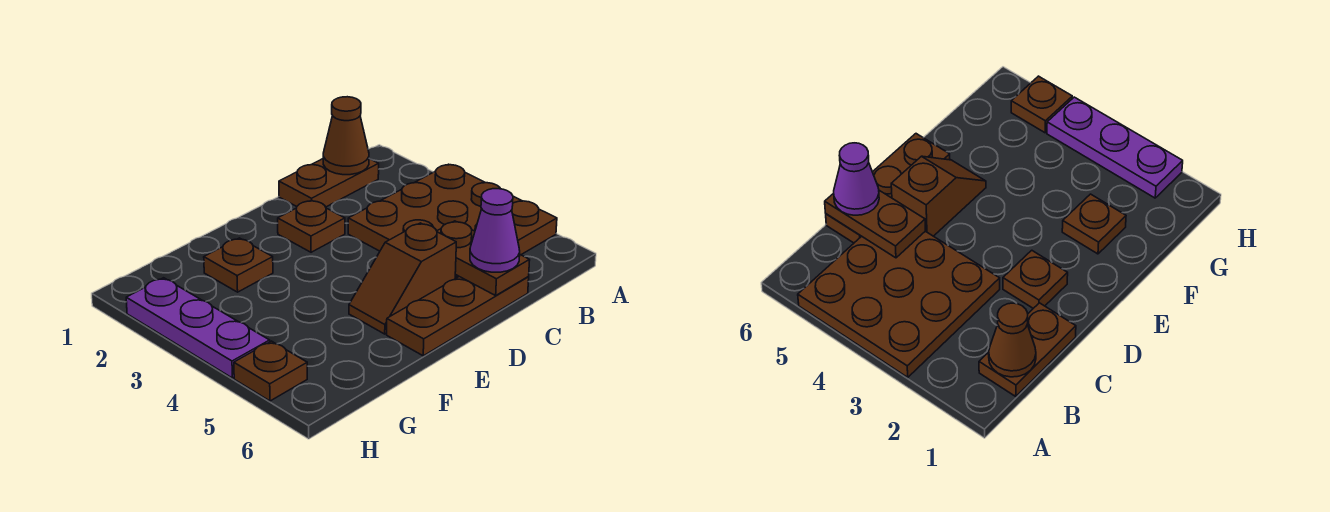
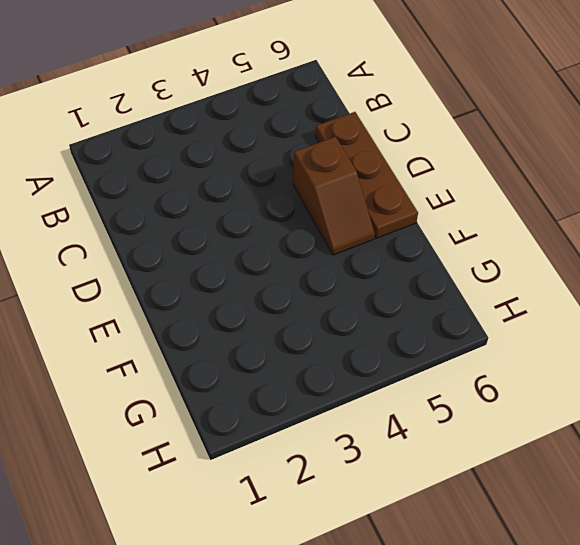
none -> brown plate A3:C5 level 1
none -> brown plate B1:C1 level 1

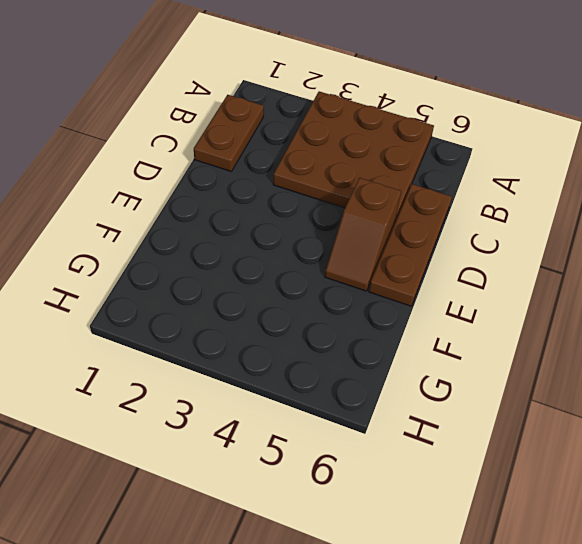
none -> brown plate D2 level 1
none -> brown plate F2 level 1

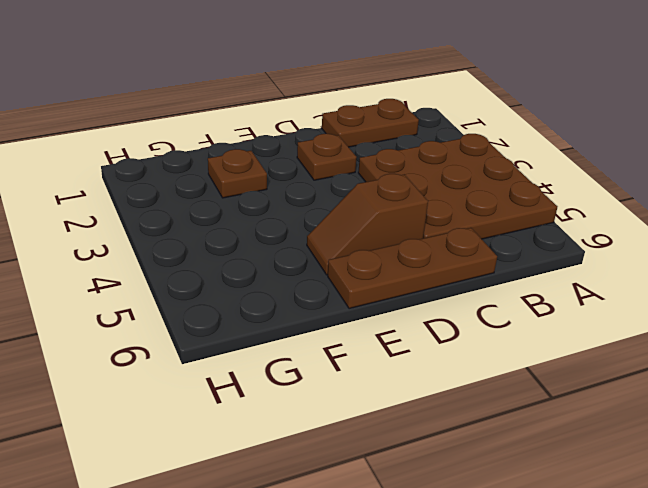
none -> purple plate H2:H4 level 1
none -> brown plate H5 level 1

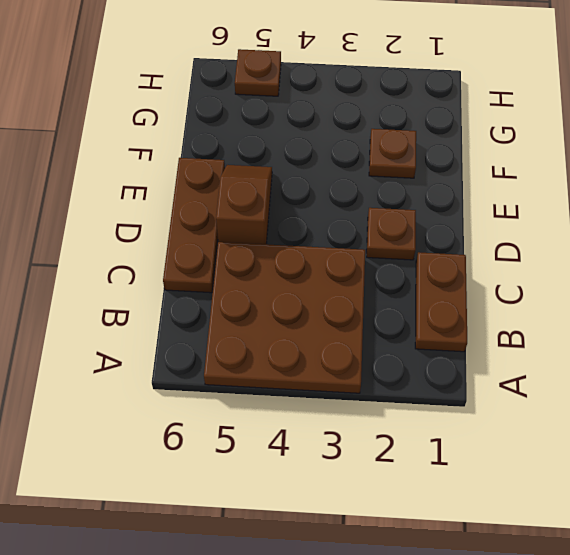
none -> purple plate H2:H4 level 1
none -> brown cone B1 level 2

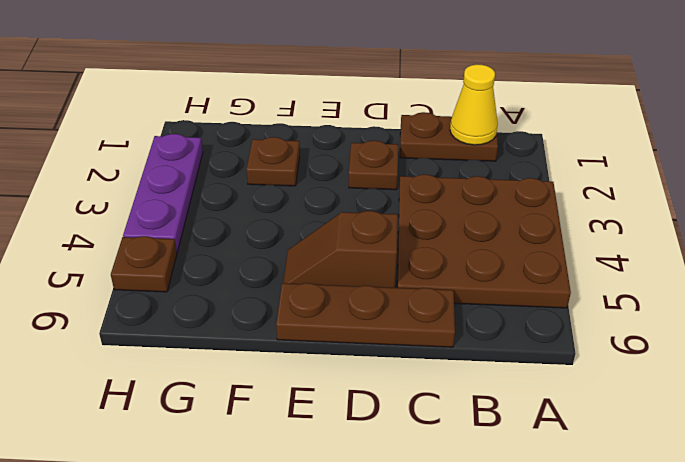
yellow cone B1 level 2 -> brown cone B1 level 2
none -> brown plate C5:C6 level 2
none -> purple cone C6 level 3

